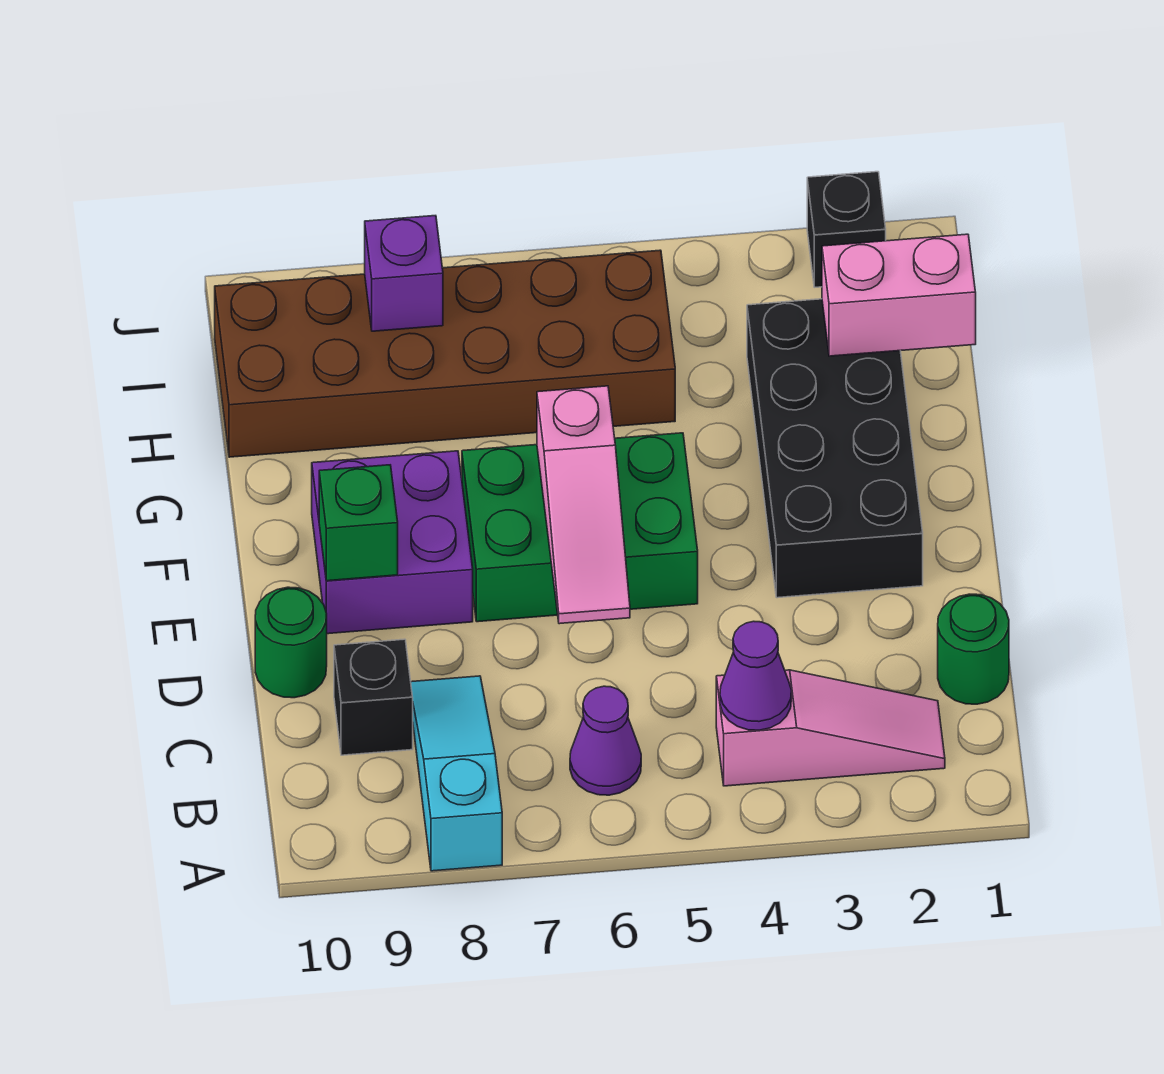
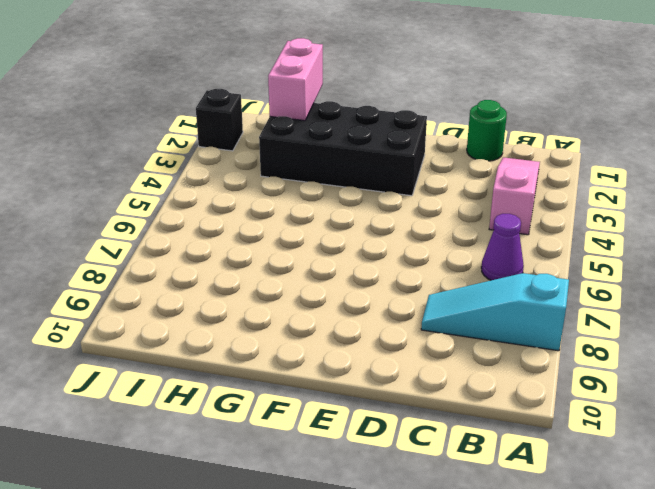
none -> black brick C9 level 1
none -> green round brick D10 level 1
none -> green brick E5:F7 level 1

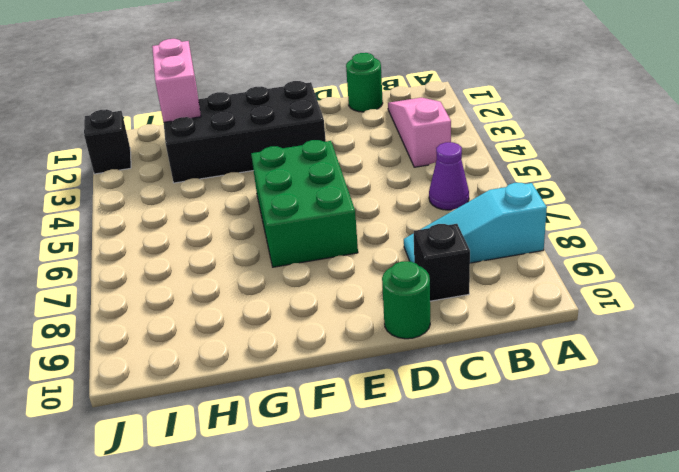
none -> purple brick E8:F9 level 1
none -> brown brick H5:I10 level 1
none -> purple cone B4 level 2

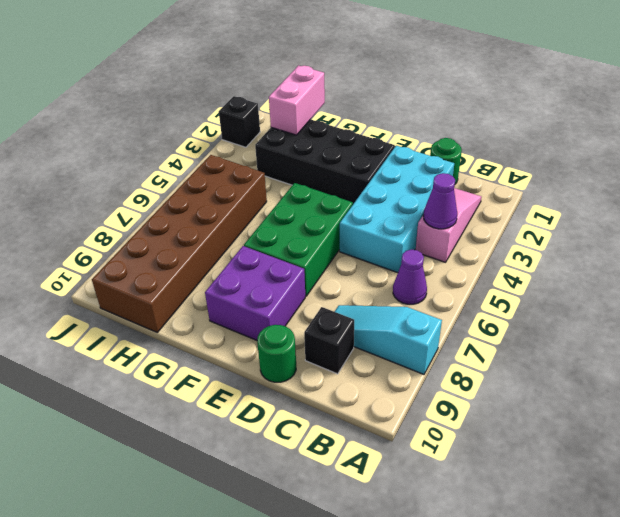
cyan brick C2:D5 level 1 -> none
none -> pink slope D6:F6 level 2 top F
none -> green brick E9 level 2
none -> purple brick I8 level 2

